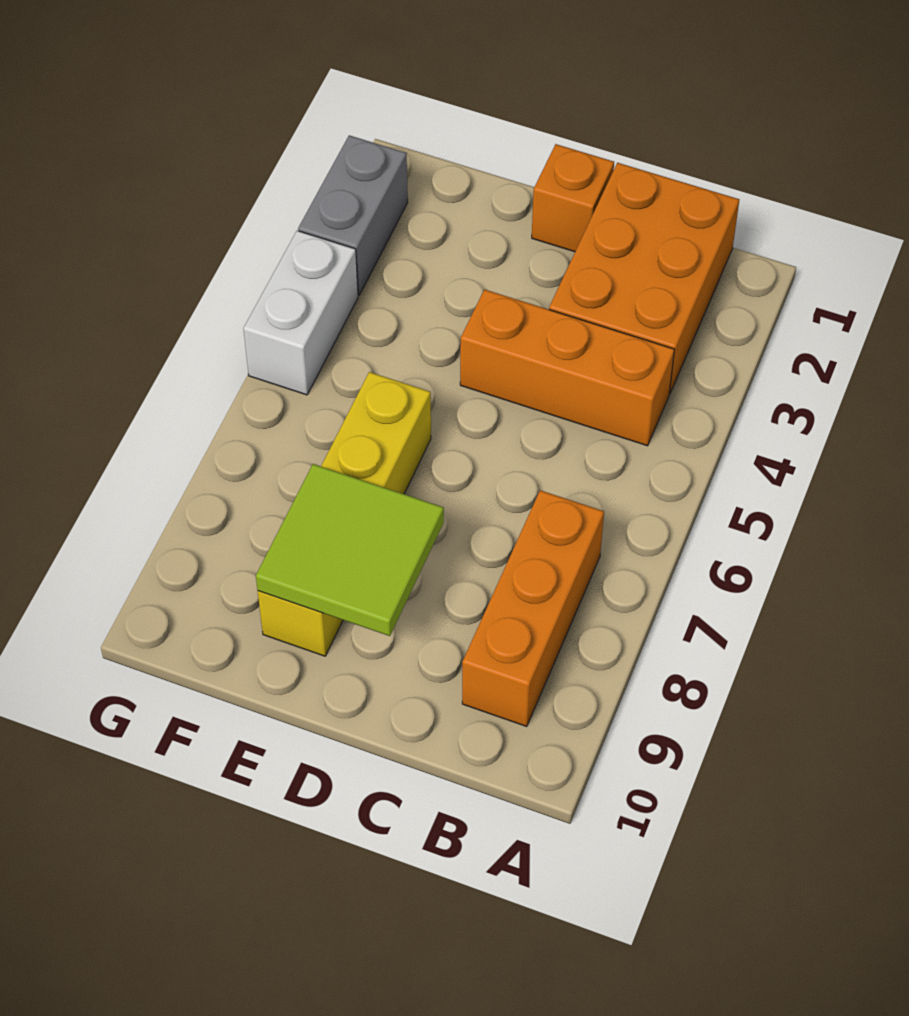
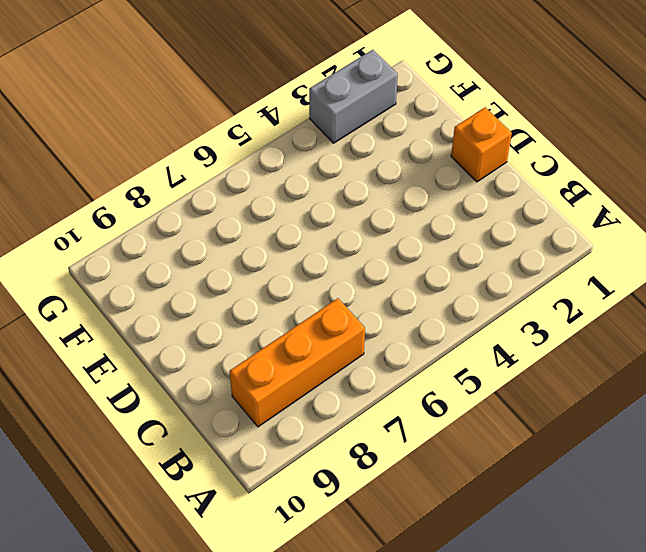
none -> orange brick B1:C3 level 1
none -> orange brick B4:D4 level 1

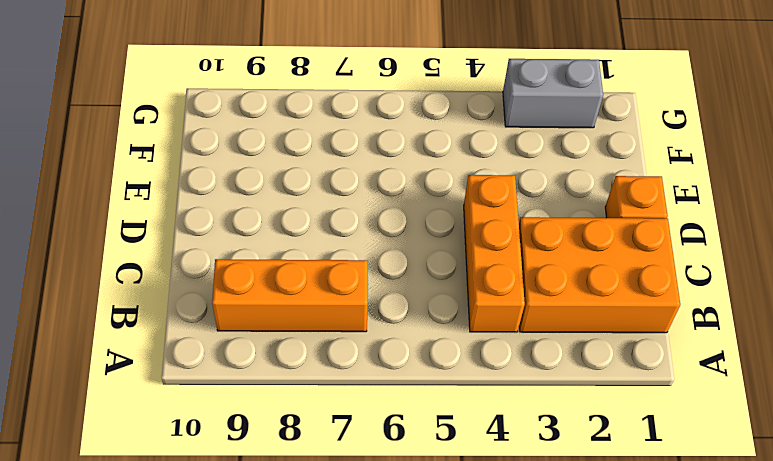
none -> yellow brick E6:E9 level 1
none -> white brick G4:G5 level 1

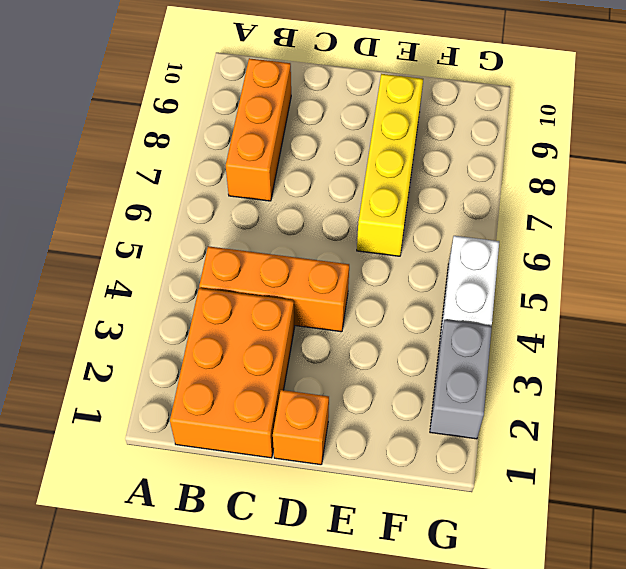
none -> lime tile D8:E9 level 2

